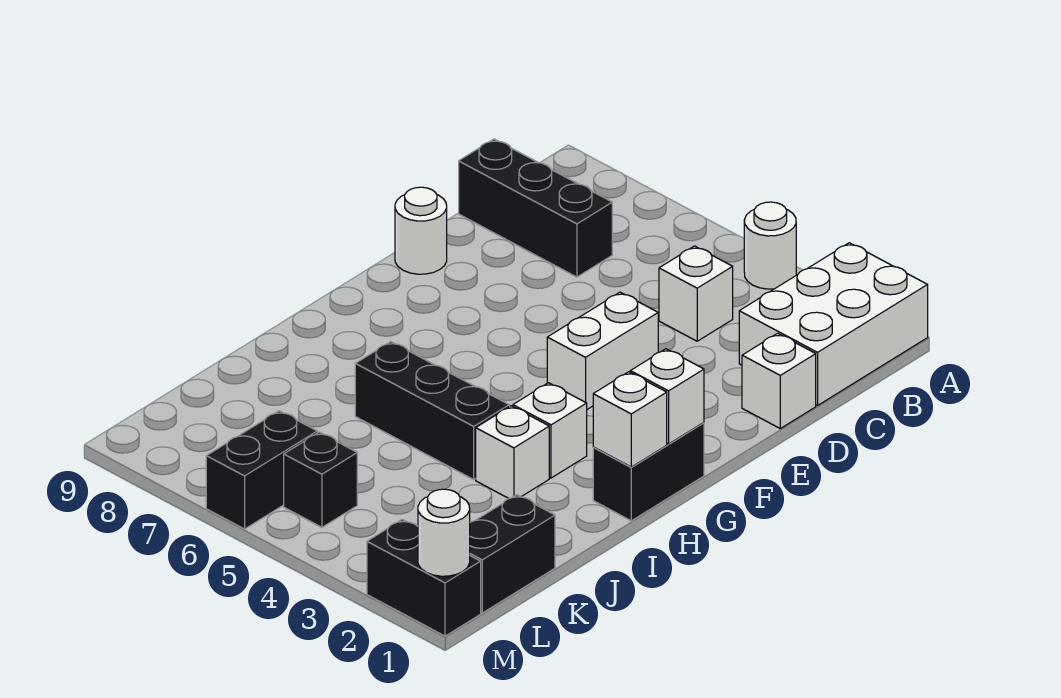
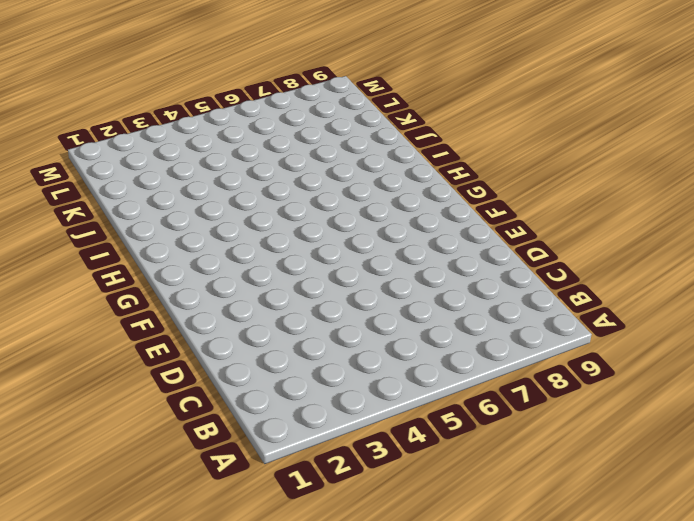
none -> white brick A1:C2 level 1
none -> white round brick A4 level 1
none -> white brick C4 level 1

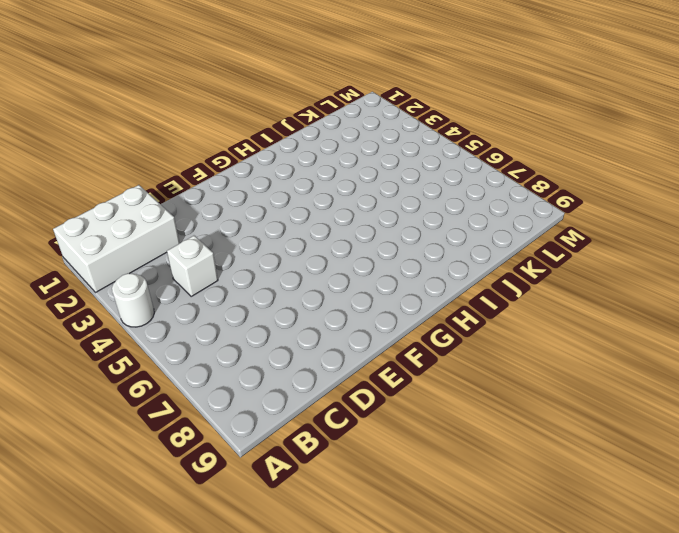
none -> black brick C7:C9 level 1
none -> white brick D1 level 1
none -> white brick E4:F4 level 1

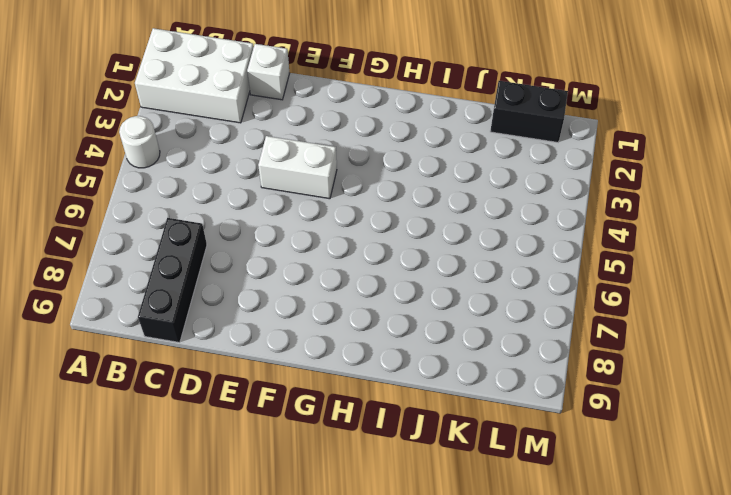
none -> white brick C4 level 1
none -> white round brick E9 level 1
none -> black brick G1:H1 level 1

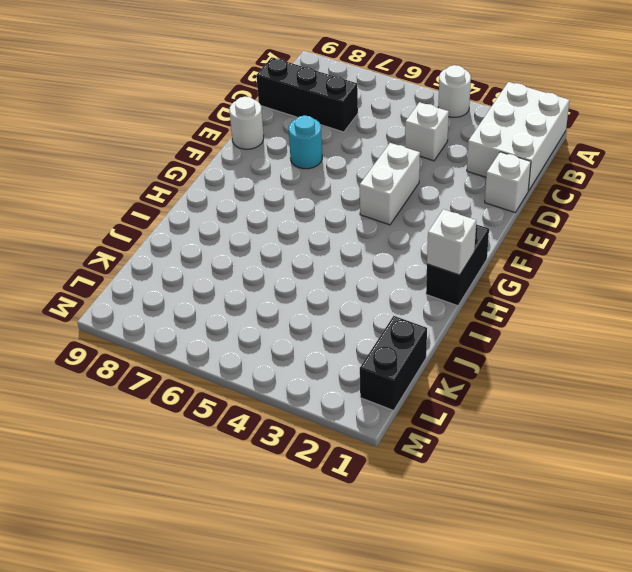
cyan round brick E7 level 1 -> none
none -> white brick H3 level 1
none -> white brick I3 level 1
none -> black brick I4:I6 level 1

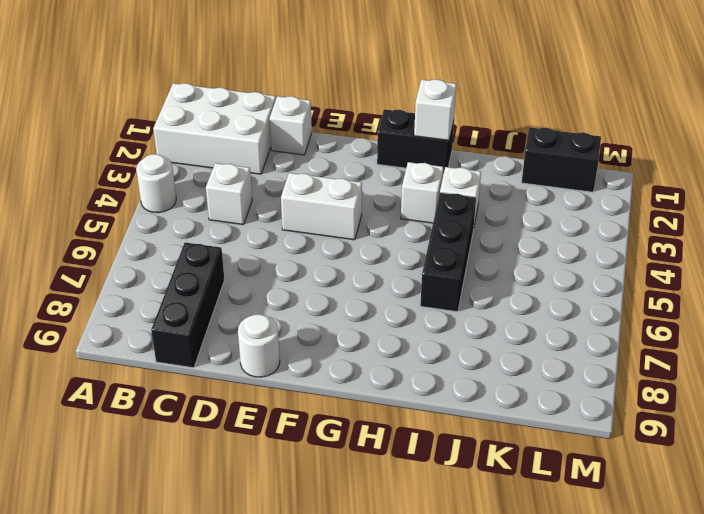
none -> black brick L5 level 1
none -> black brick L6:M6 level 1
none -> black brick M1:M2 level 1

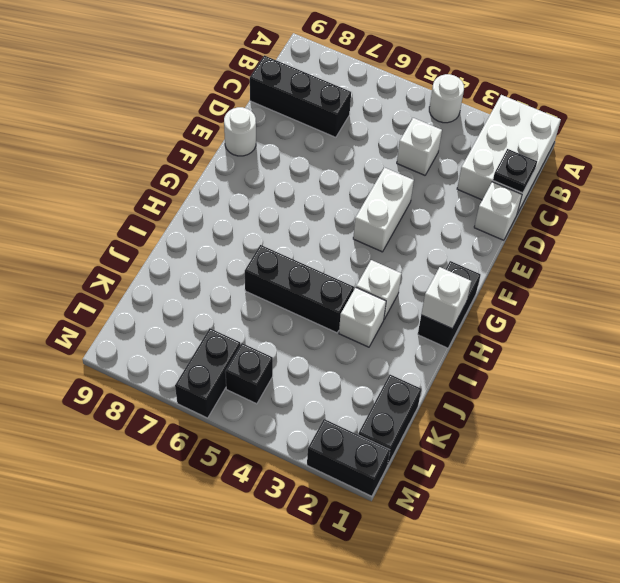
black plate C1 level 2 -> none
none -> white brick G1 level 2
none -> white round brick M1 level 2

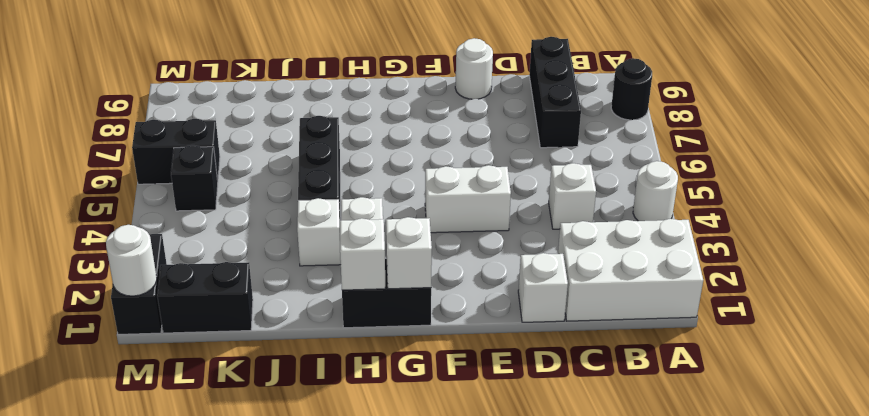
black round brick A8 level 1 -> none

